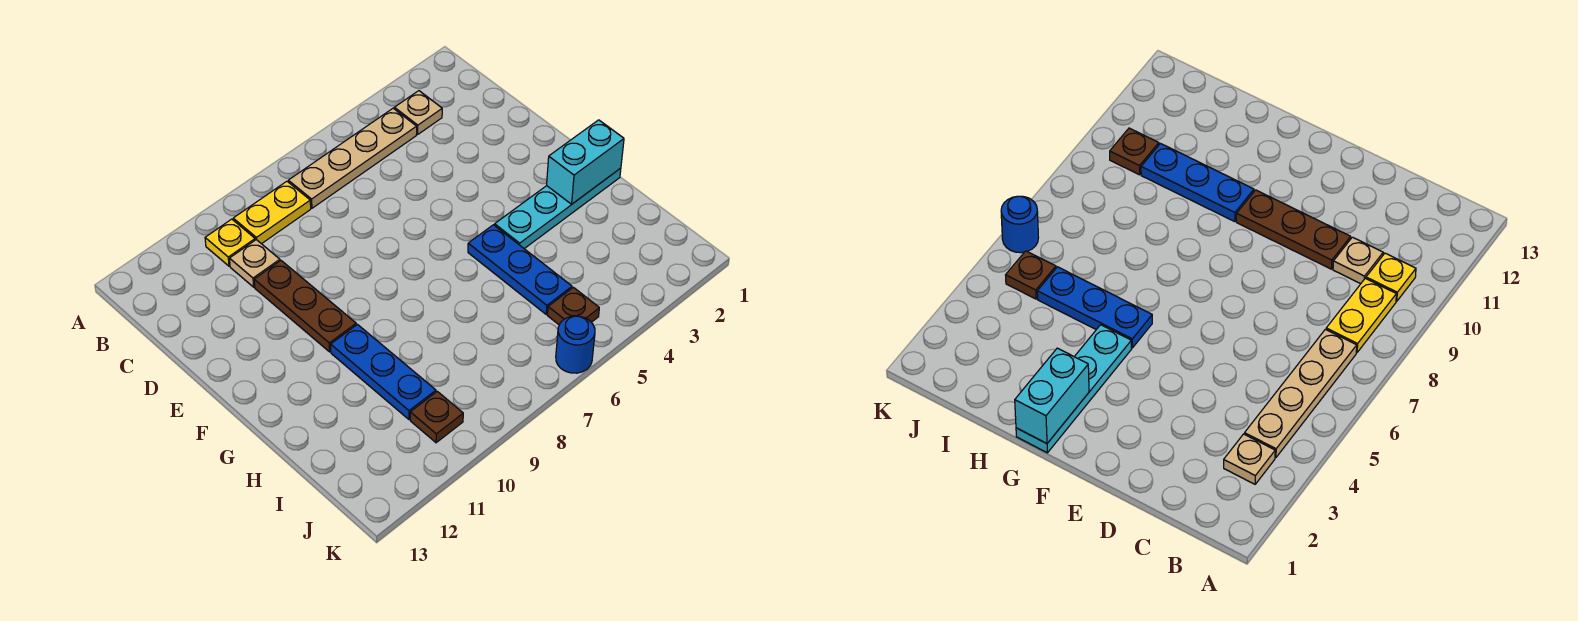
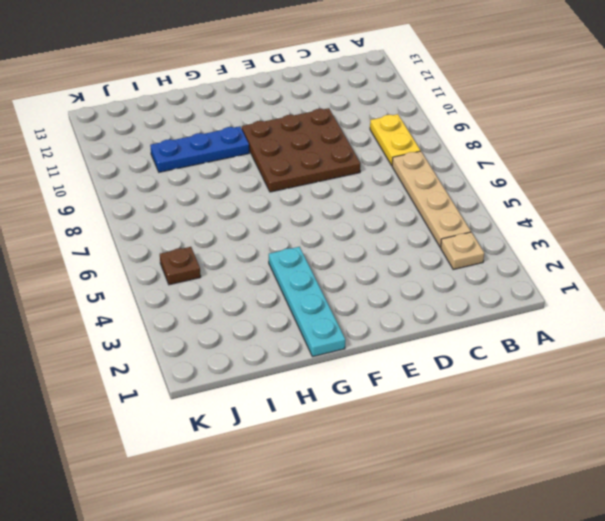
brown plate D8:F10 level 1 -> brown plate D10:F10 level 1
none -> yellow plate B10 level 1
none -> tan plate C10 level 1
none -> blue plate G5:I5 level 1

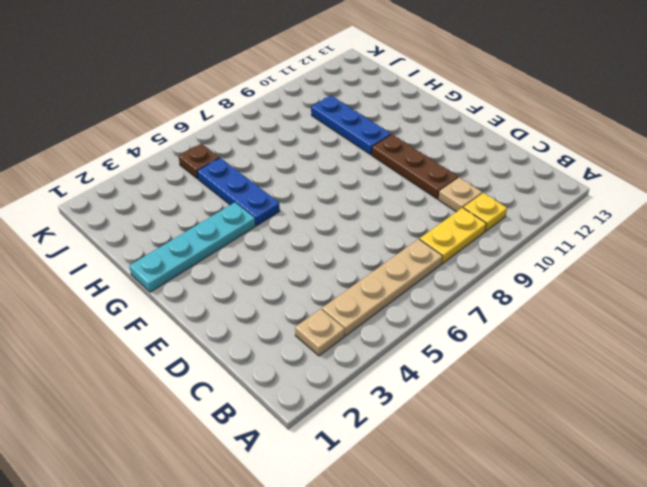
none -> brown plate J10 level 1
none -> blue round brick K6 level 1
none -> cyan brick G1:G2 level 2

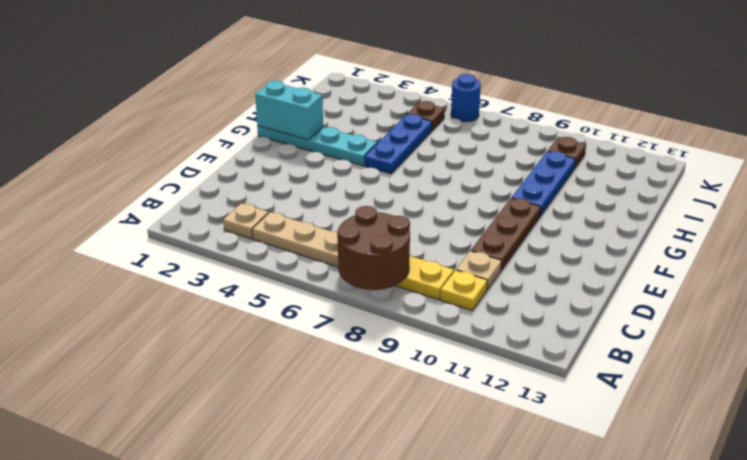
brown round brick A7:B8 level 2 -> none

